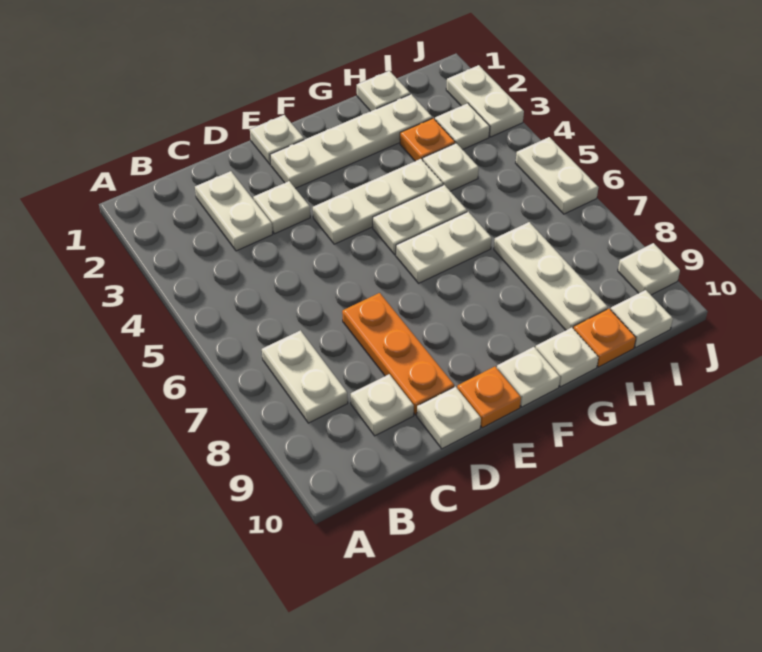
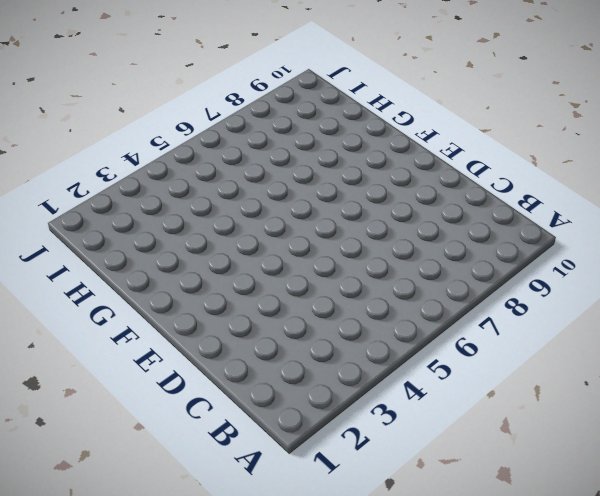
none -> white plate B7:B8 level 1
none -> white plate C2:C3 level 1
none -> white plate C9 level 1

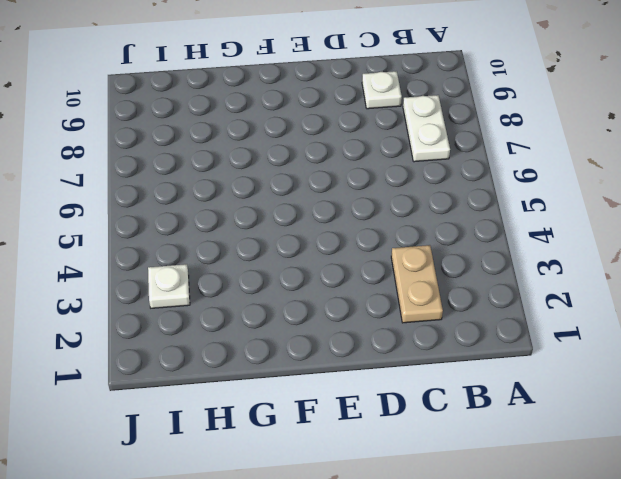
tan plate C2:C3 level 1 -> white plate C2:C3 level 1
none -> white plate D3 level 1
none -> orange plate D7:D9 level 1
none -> white plate D10 level 1

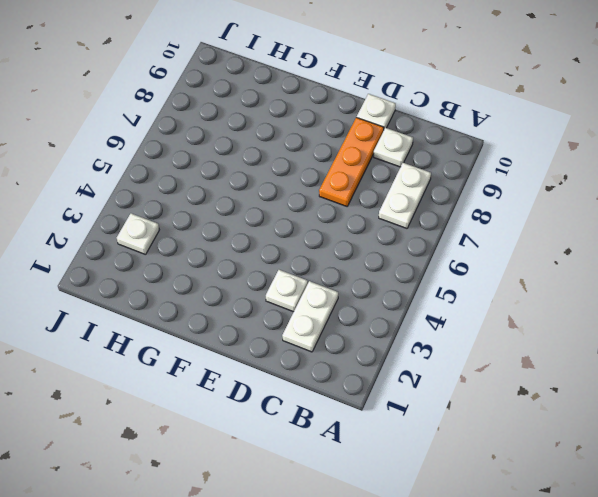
none -> white plate E1 level 1
none -> white plate E2:H2 level 1
none -> white plate E4:G4 level 1

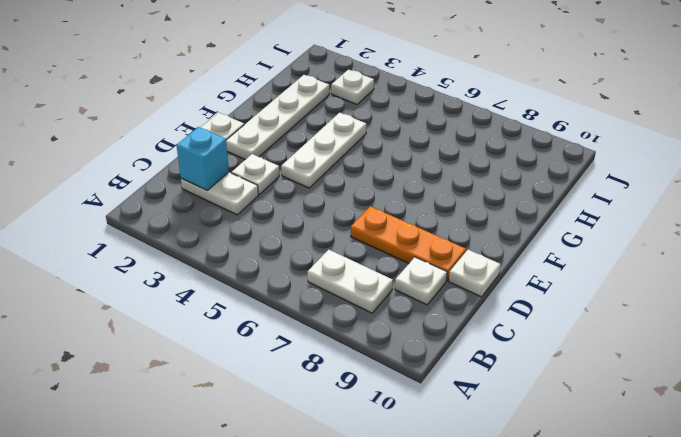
cyan brick C2 level 2 -> none
none -> orange plate E10 level 1
none -> white plate F5:G5 level 1
none -> white plate F6:G6 level 1

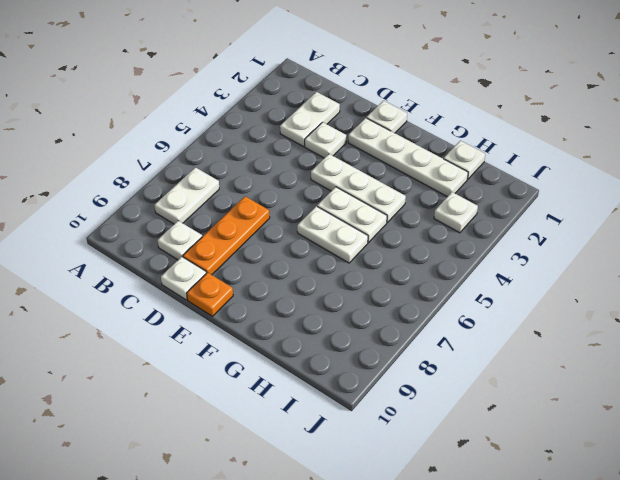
none -> white plate F10 level 1
none -> white plate G10 level 1
none -> orange plate H3 level 1

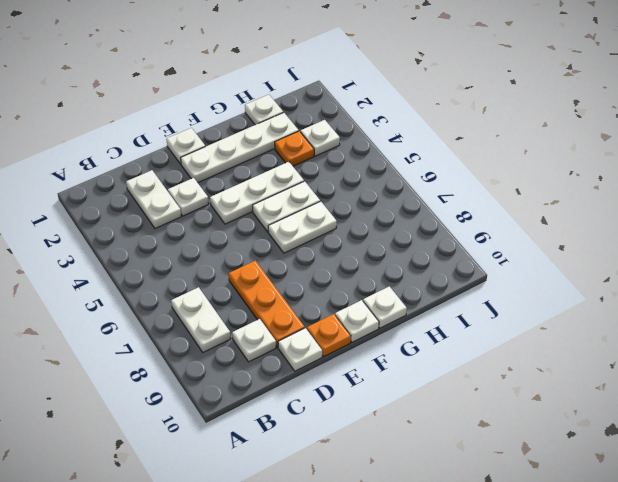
none -> white plate H4 level 1
none -> white plate H7:H9 level 1
none -> orange plate H10 level 1

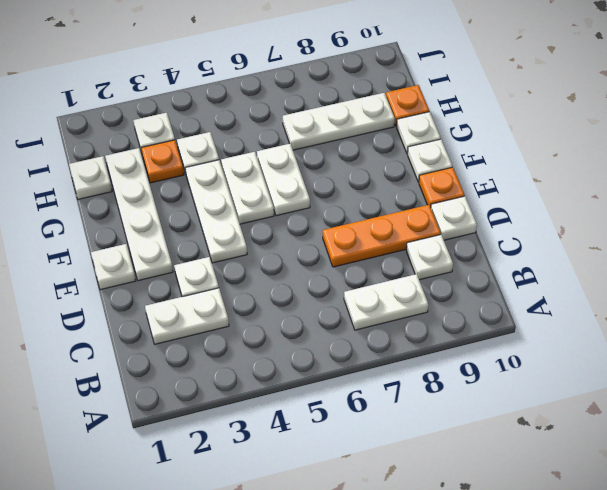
none -> white plate I10 level 1
none -> white plate J2:J3 level 1
none -> white plate J5:J6 level 1

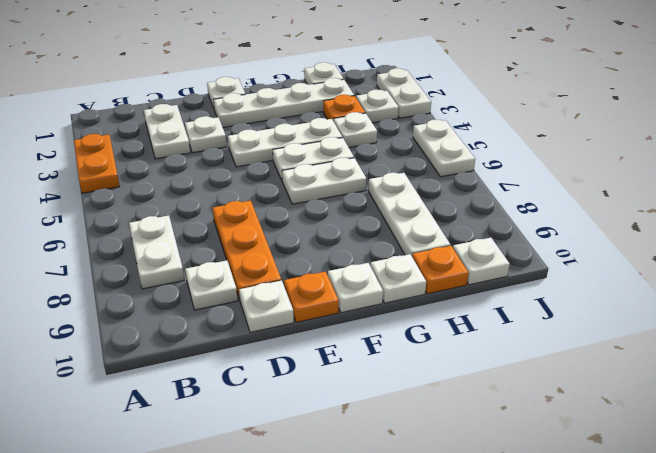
orange plate A3:A4 level 1 -> none
none -> white plate J9 level 1

